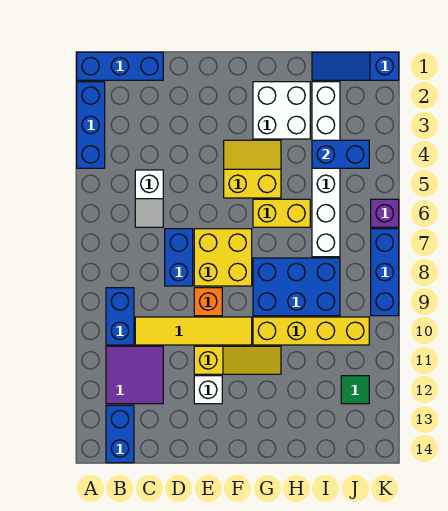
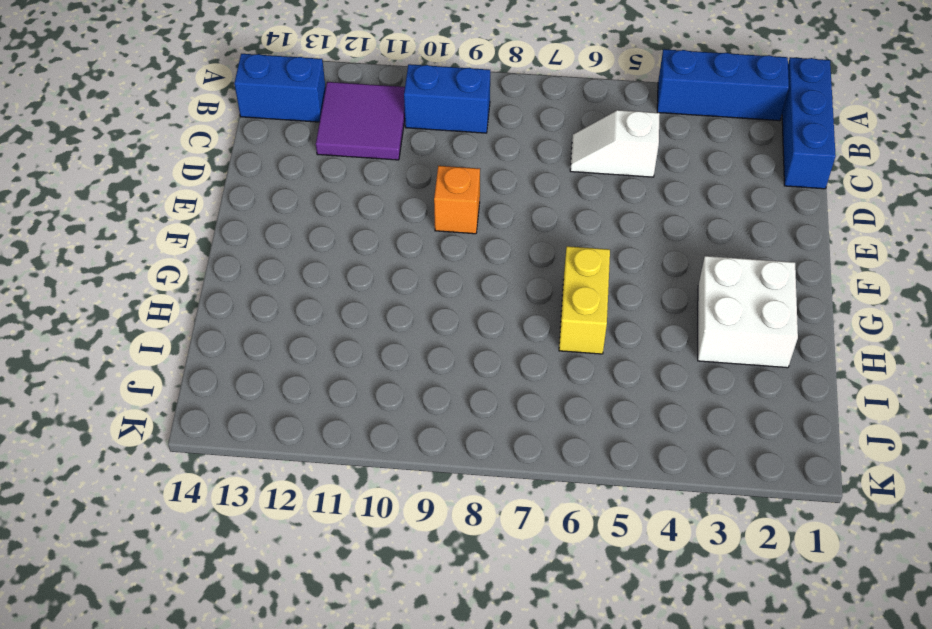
none -> yellow tile C10:F10 level 1
none -> blue brick D7:D8 level 1
none -> yellow brick E7:F8 level 1

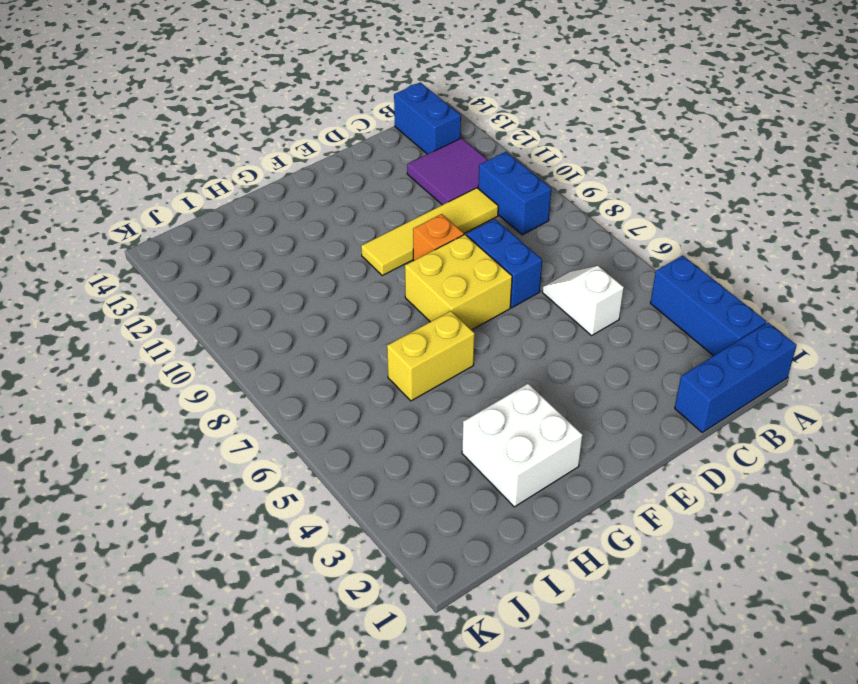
none -> yellow slope E11:G11 level 1 top E
none -> white brick E12 level 1
none -> yellow slope F4:G5 level 1 top 5

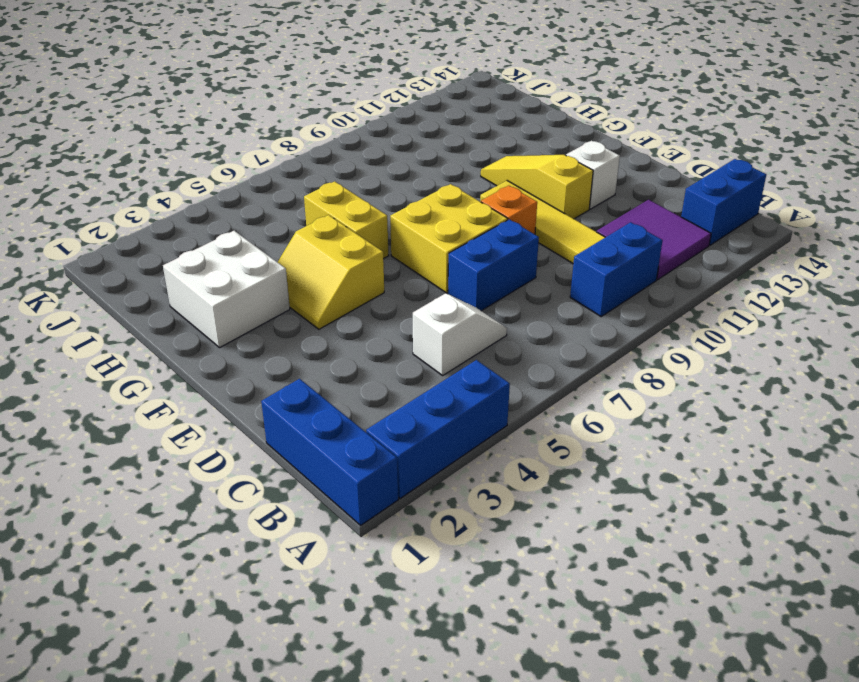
none -> blue brick G8:I9 level 1
none -> yellow brick G10:J10 level 1
none -> blue slope I1:K1 level 1 top K

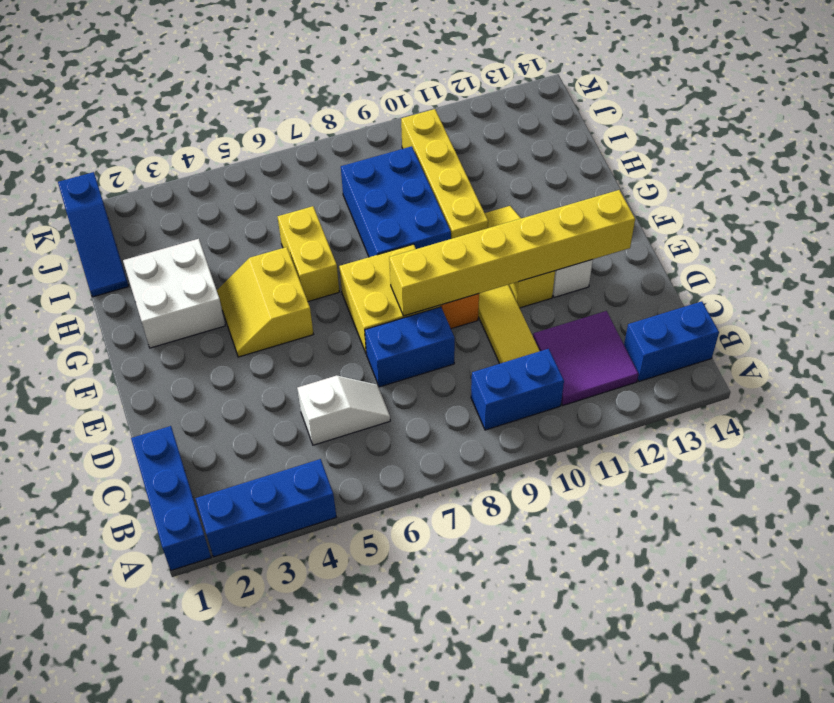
yellow brick E8:E13 level 2 -> none
none -> white brick I2:I7 level 1
none -> green tile J12 level 1
none -> purple brick K6 level 1

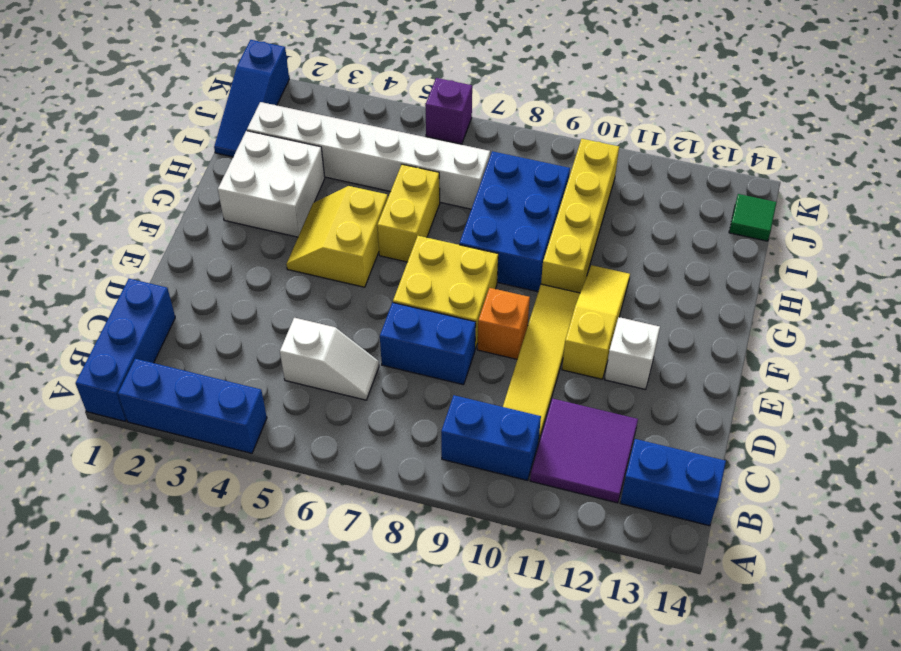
green tile J14 level 1 -> green tile J12 level 1
none -> blue brick K7:K9 level 1
none -> blue brick I4:J4 level 2

